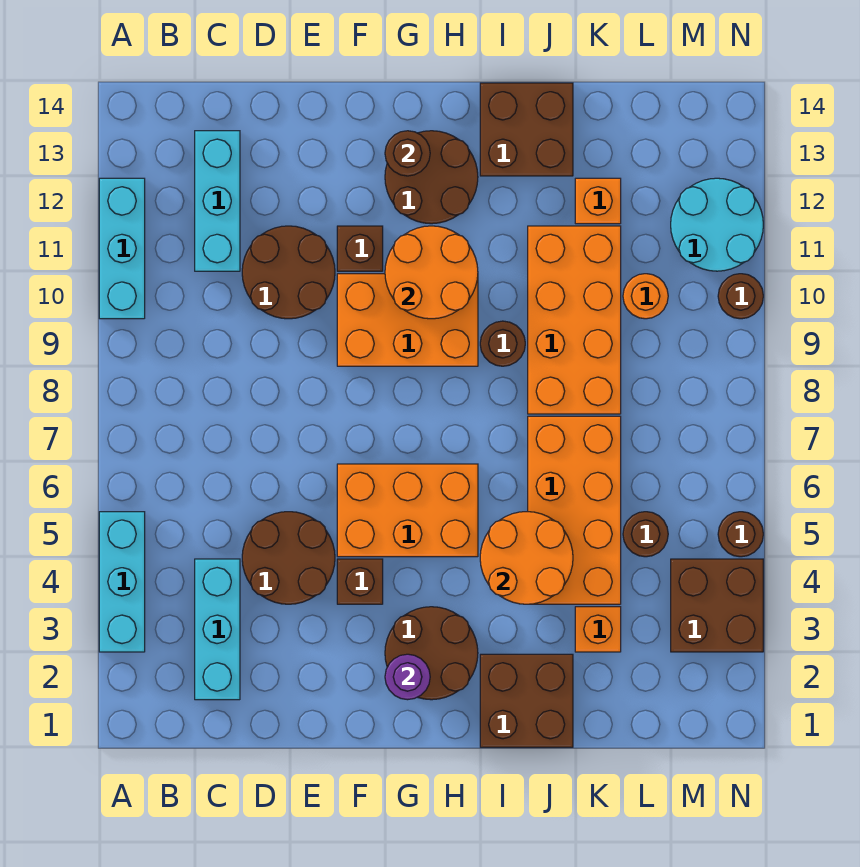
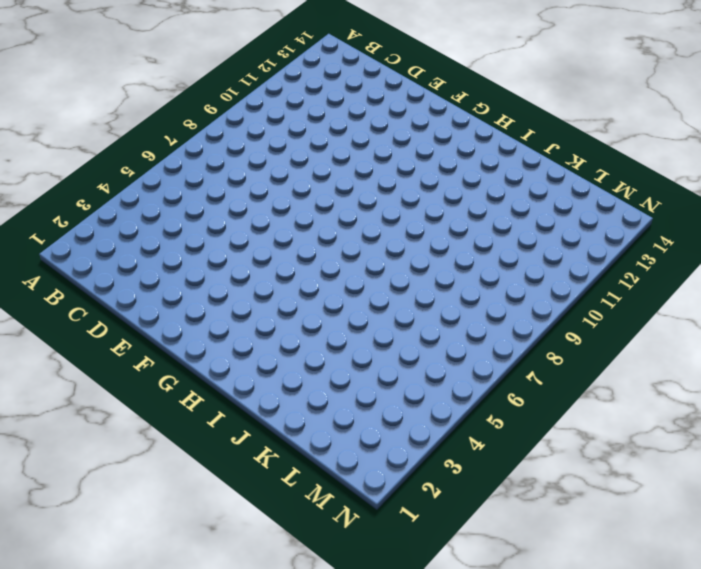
none -> cyan brick A3:A5 level 1
none -> cyan brick A10:A12 level 1
none -> cyan brick C2:C4 level 1

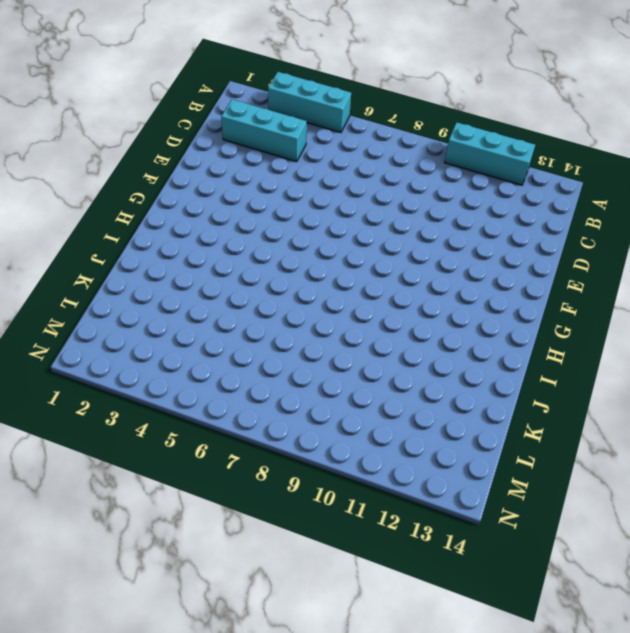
none -> cyan brick C11:C13 level 1
none -> brown round brick D4:E5 level 1
none -> brown round brick D10:E11 level 1

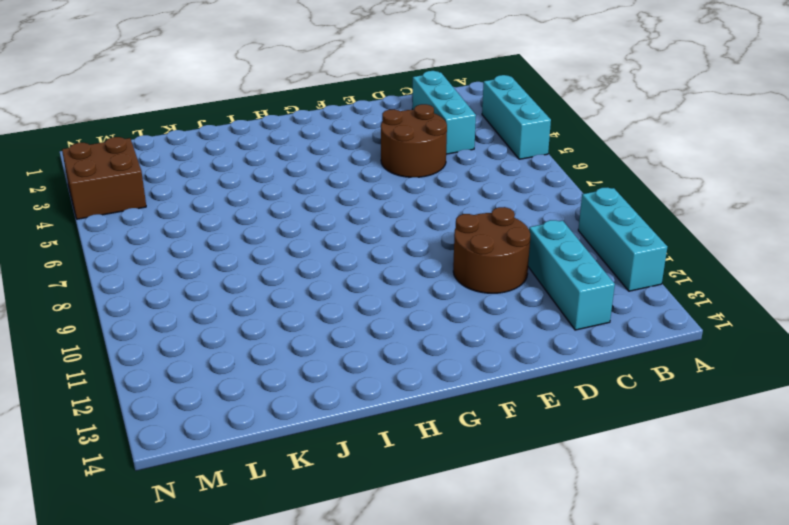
none -> brown brick F4 level 1
none -> orange brick F5:H6 level 1
none -> orange brick F9:H10 level 1

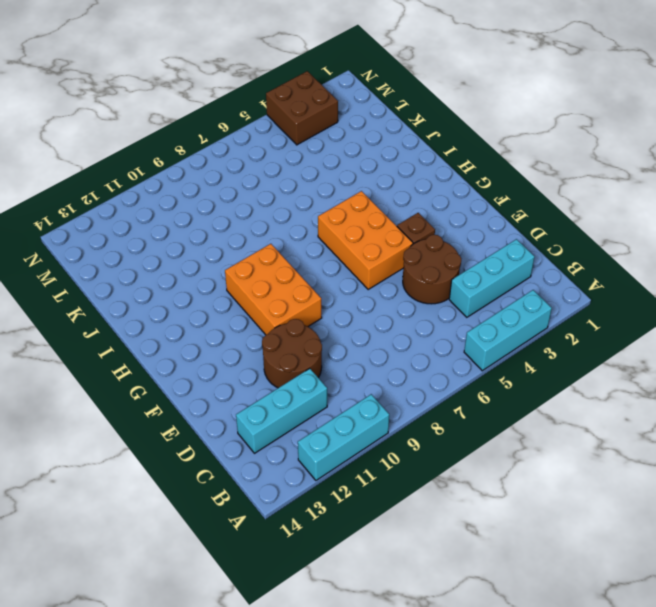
none -> brown brick F11 level 1
none -> brown round brick G2:H3 level 1
none -> brown round brick G12:H13 level 1

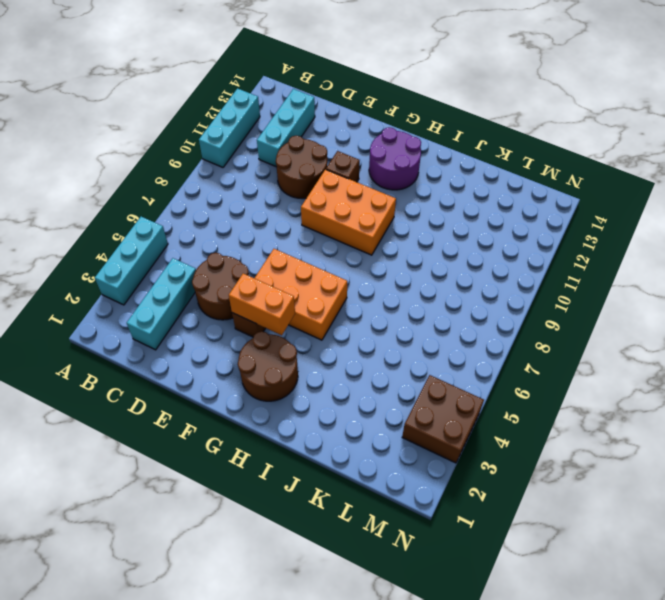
orange brick F4:G4 level 2 -> none
purple round brick G12:H13 level 1 -> brown round brick G12:H13 level 1
none -> brown brick I1:J2 level 1
none -> brown round brick I9 level 1
none -> brown brick I13:J14 level 1

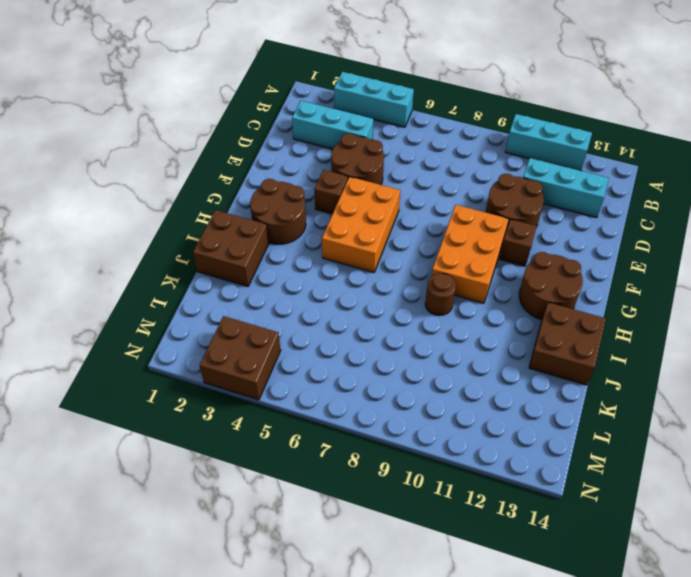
none -> orange brick J4:K7 level 1
none -> orange brick J8:K11 level 1
none -> orange brick K3 level 1

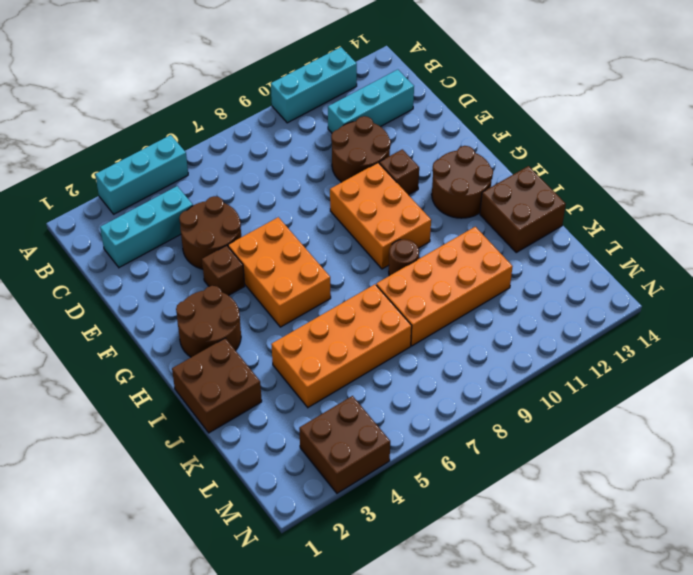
none -> orange brick K3 level 1
none -> orange brick K12 level 1
none -> brown round brick L5 level 1

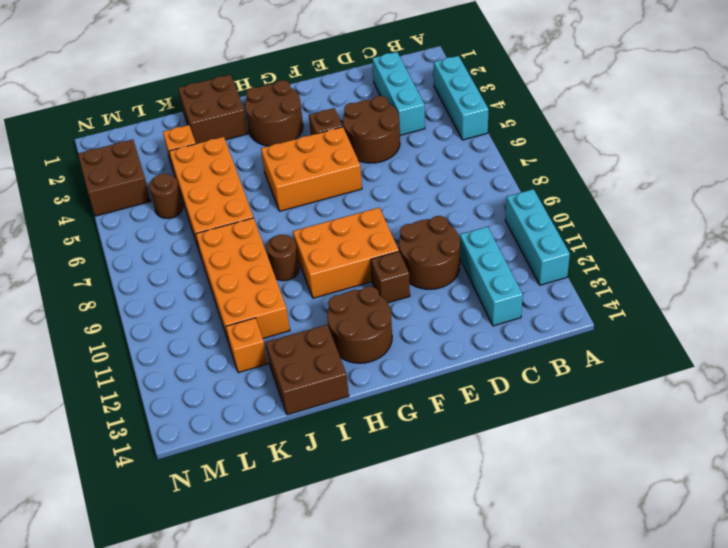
none -> orange round brick L10 level 1
none -> cyan round brick M11:N12 level 1
none -> brown round brick N5 level 1

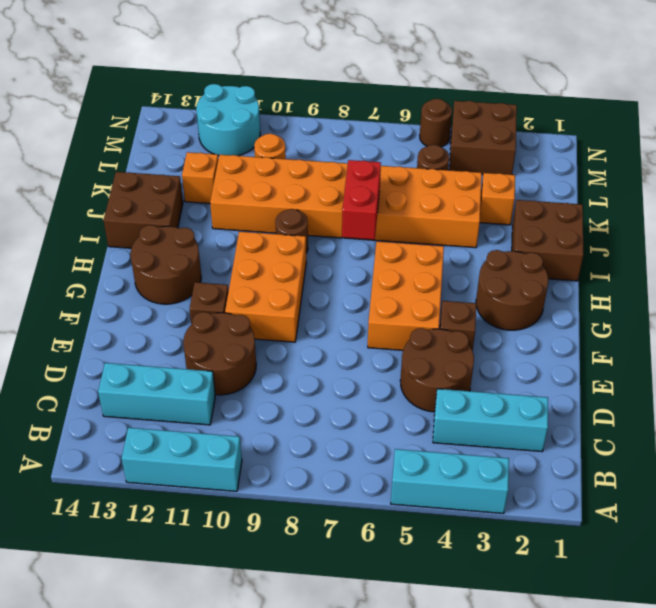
red brick I7:J7 level 2 -> none
none -> brown round brick N10 level 1
none -> purple round brick G2 level 2
none -> orange round brick G10:H11 level 2

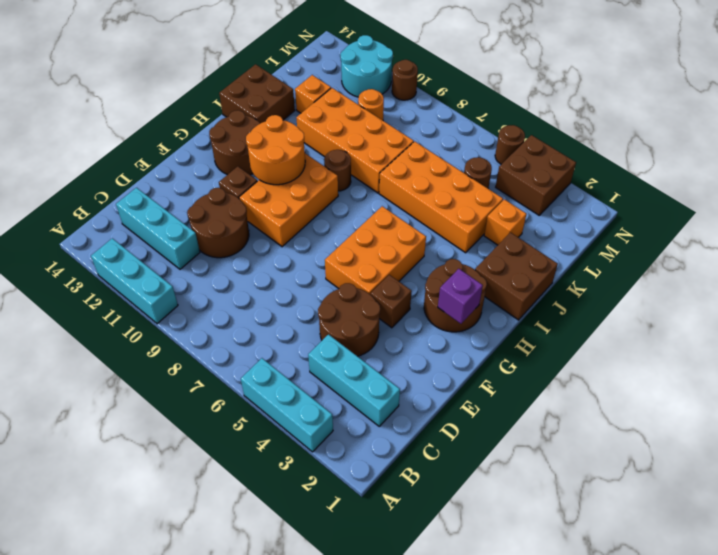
purple brick G2 level 2 -> purple round brick G2 level 2
none -> brown round brick G13 level 2
none -> orange round brick I4:J5 level 2

